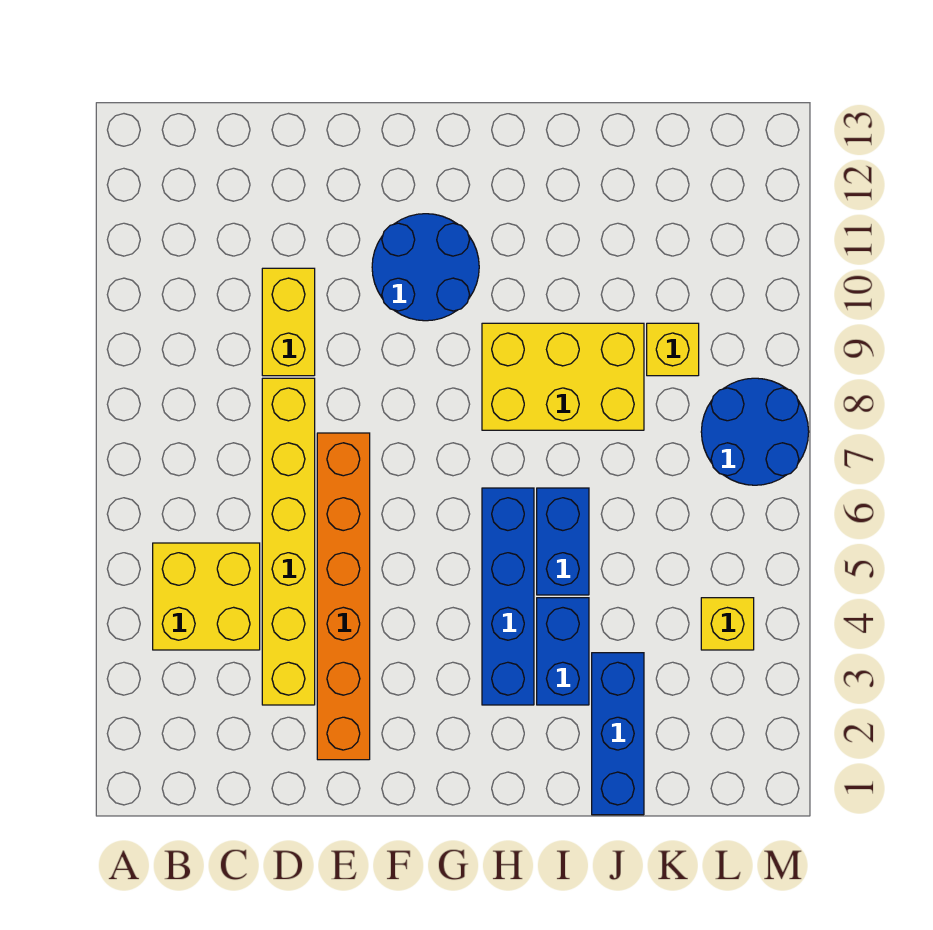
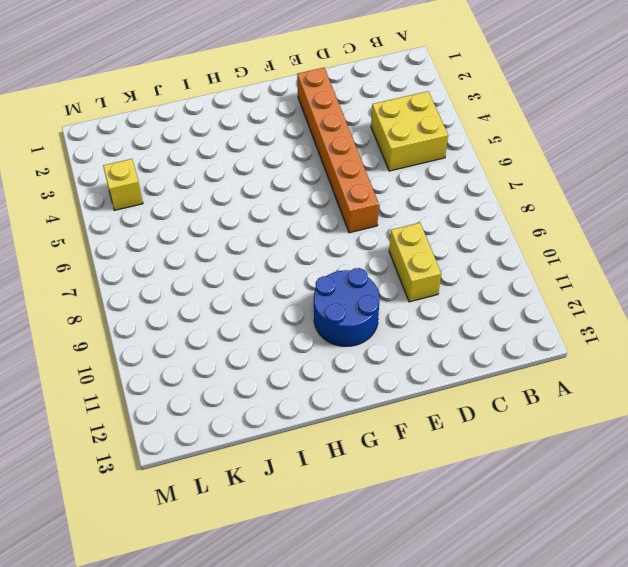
none -> yellow brick D3:D8 level 1
none -> blue brick H3:H6 level 1
none -> yellow brick H8:J9 level 1

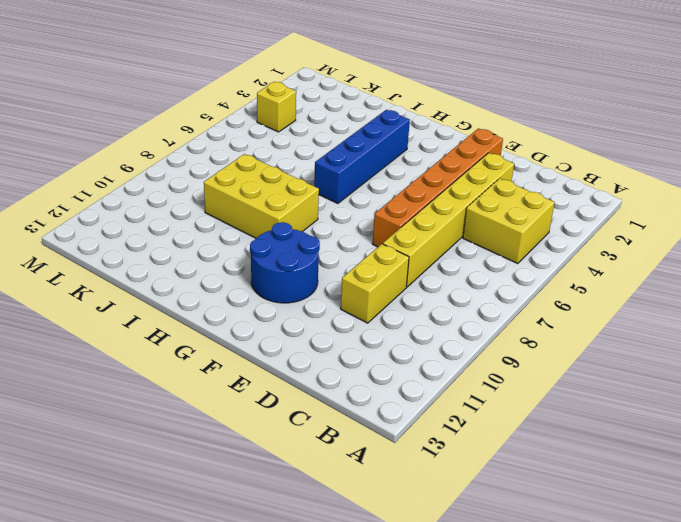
none -> blue brick I3:I4 level 1
none -> blue brick I5:I6 level 1
none -> blue brick J1:J3 level 1

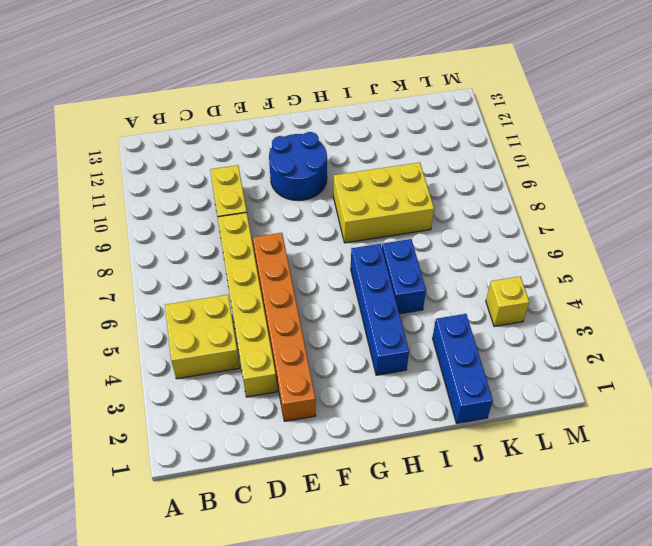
none -> blue brick I3:I4 level 1
none -> yellow brick K9 level 1
none -> blue round brick L7:M8 level 1

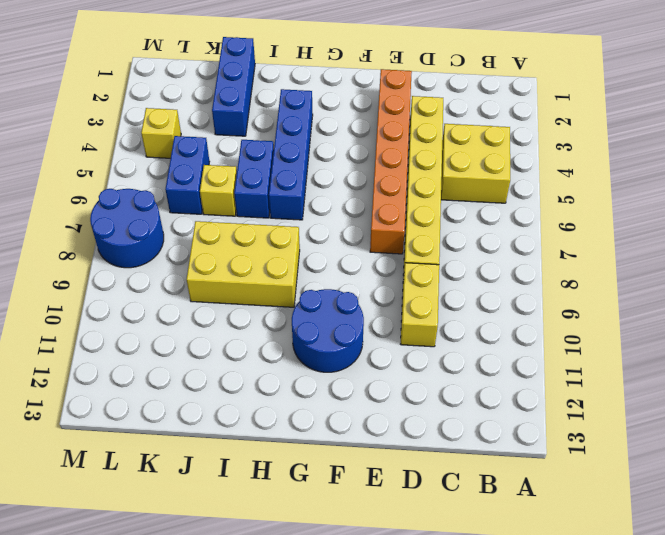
yellow brick J6 level 1 -> yellow brick K9 level 1
blue brick K5:K6 level 1 -> blue brick I3:I4 level 1

